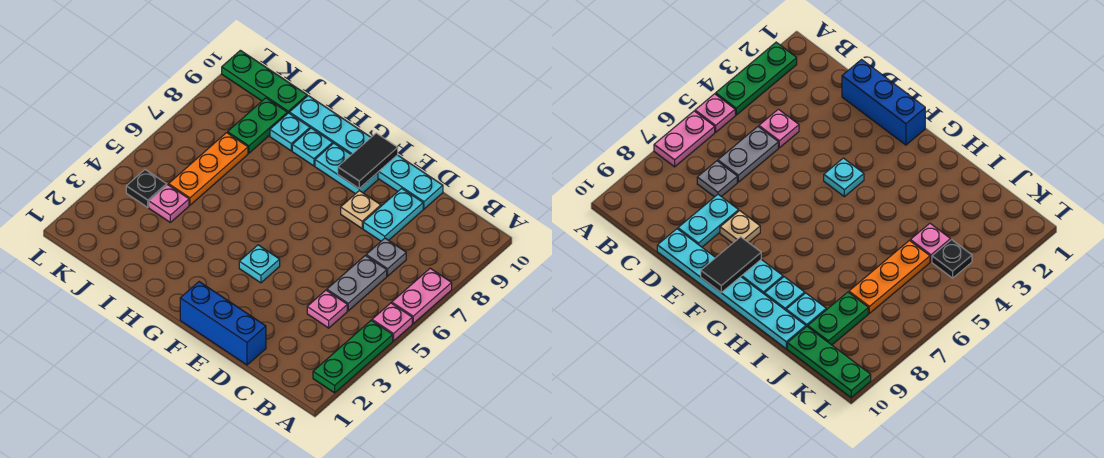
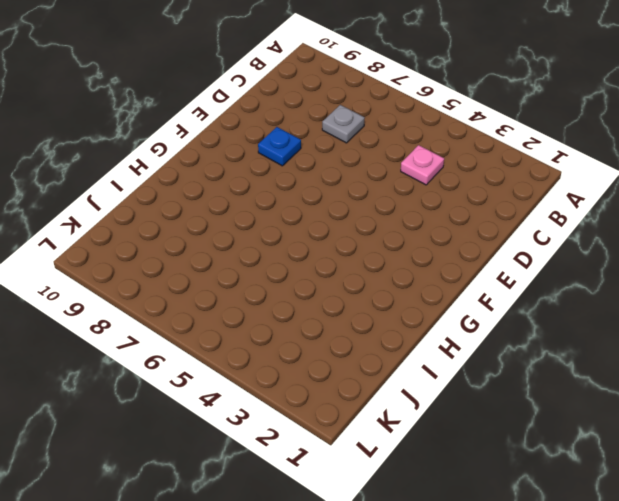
blue plate E8 level 1 -> tan plate E8 level 1
none -> green plate A2:A4 level 1
none -> pink plate A5 level 1
none -> pink plate A6:A7 level 1

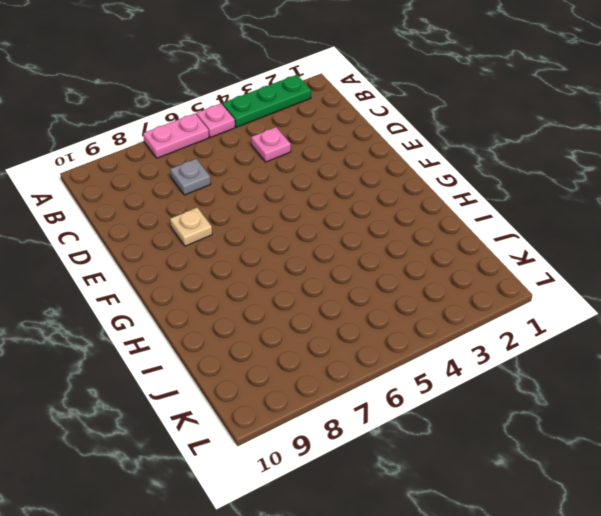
none -> grey plate C5:C6 level 1
none -> blue brick D1:F1 level 1
none -> cyan plate D8:D9 level 1

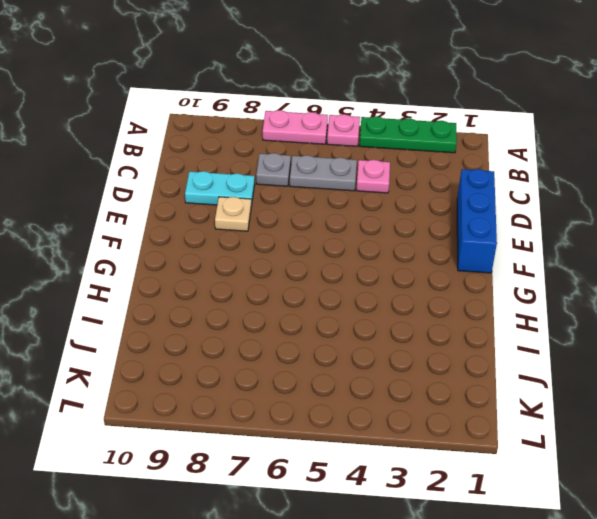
none -> cyan plate D10:I10 level 1
none -> cyan plate F4 level 1
none -> cyan plate F9:G9 level 1

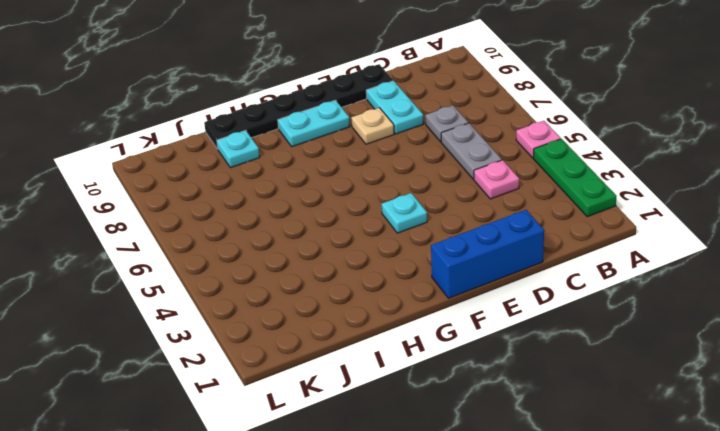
black plate D10:I10 level 1 -> cyan plate D10:I10 level 1
none -> pink plate A6:A7 level 1
none -> cyan plate H9 level 1
none -> pink plate J4 level 1

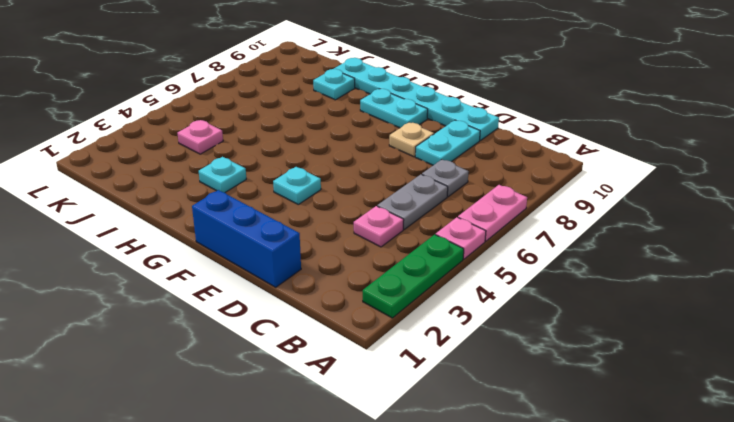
cyan plate H3 level 1 -> cyan plate H9 level 1
none -> orange plate J5:J7 level 1
none -> green plate J8:J9 level 1
none -> green plate J10:L10 level 1

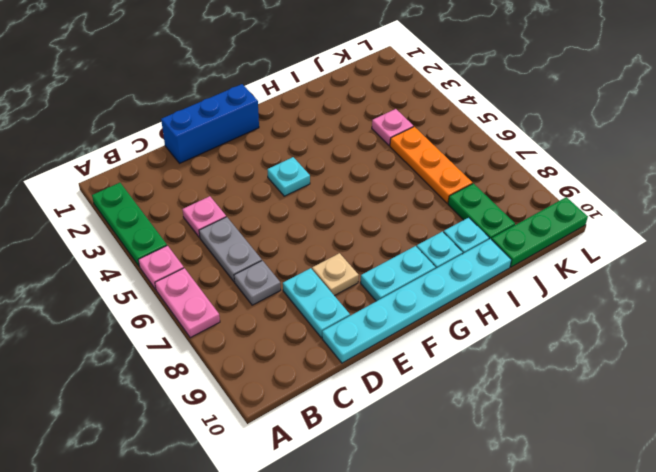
none -> black plate K4 level 1
none -> black tile F9:F10 level 2

